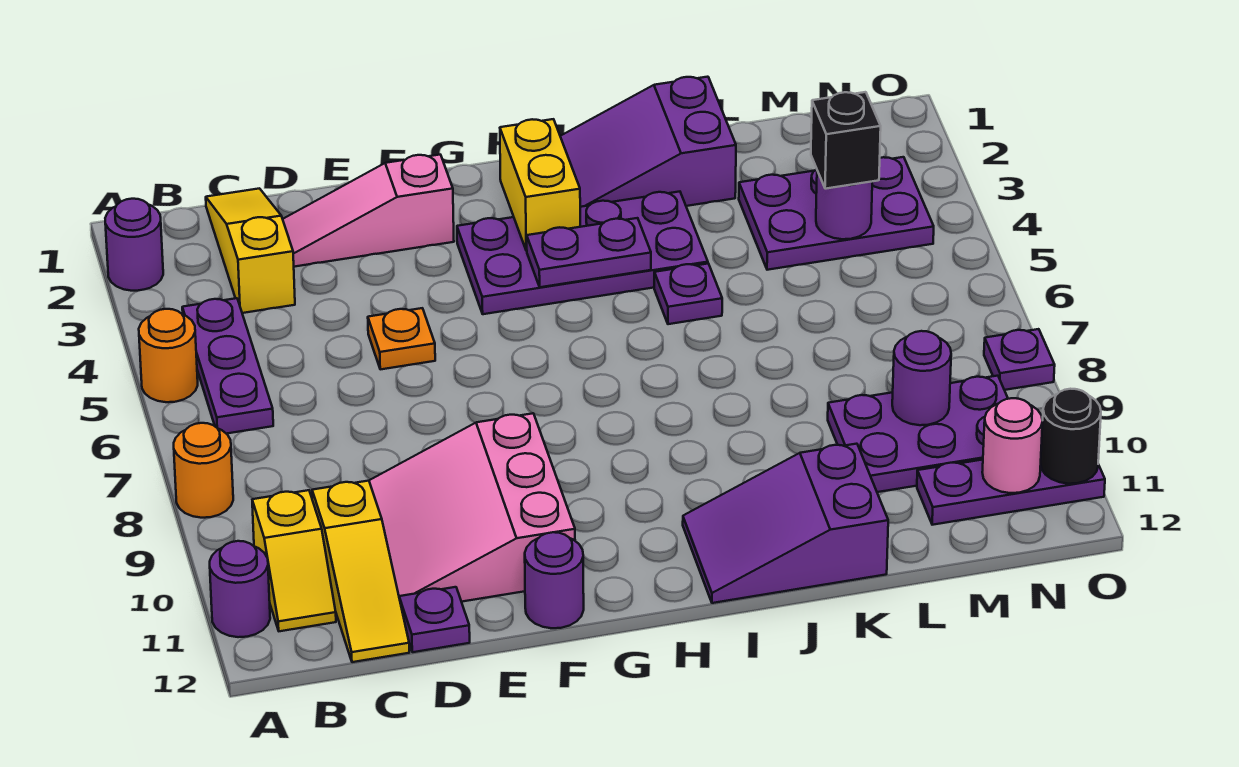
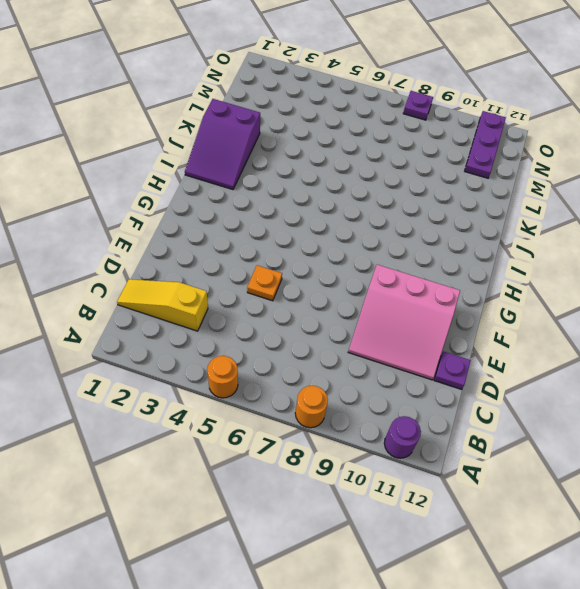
none -> purple round brick A2 level 1
none -> purple plate B4:B6 level 1
none -> yellow slope B10:B11 level 1 top 10

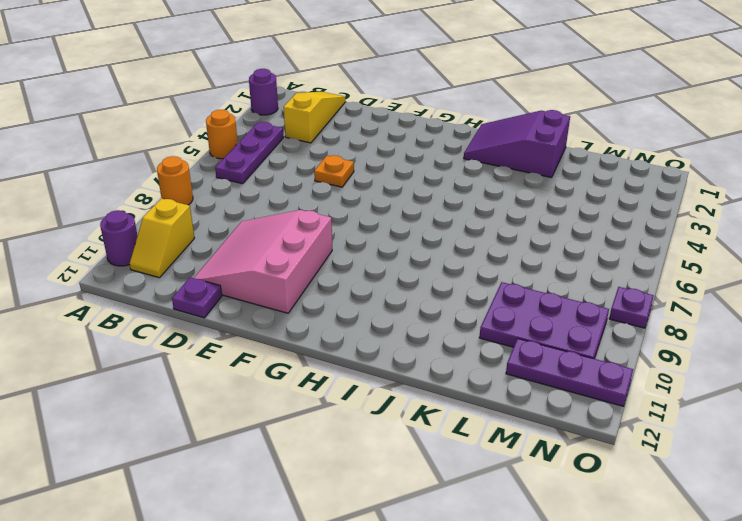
none -> yellow slope C10:C12 level 1 top 10
none -> pink slope D2:F2 level 1 top F
none -> purple round brick F12 level 1

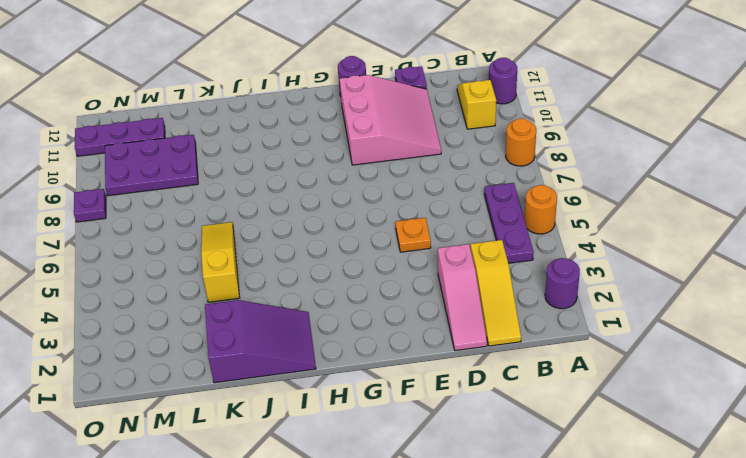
pink slope D1:D3 level 1 top 3 -> pink slope D2:F2 level 1 top F
yellow slope K4:K6 level 1 top 4 -> yellow slope C10:C12 level 1 top 10
none -> purple plate G3:J4 level 1
none -> purple slope I11:K12 level 1 top K
none -> purple plate J5 level 1

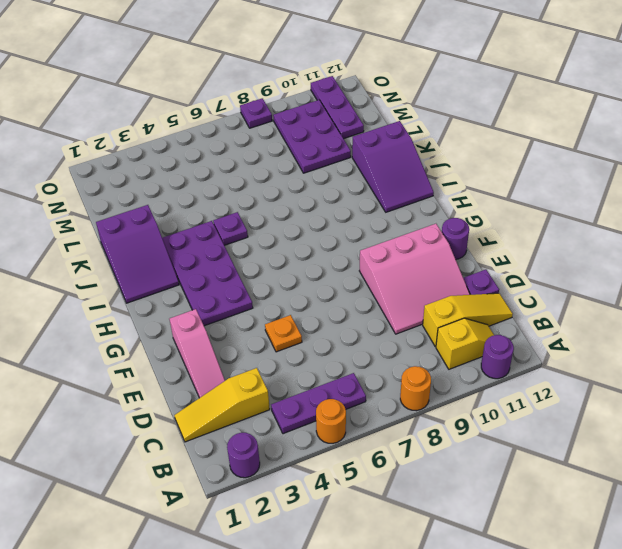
none -> purple plate L3:N4 level 1
none -> yellow brick H2:H3 level 2
none -> purple plate H4:I4 level 2

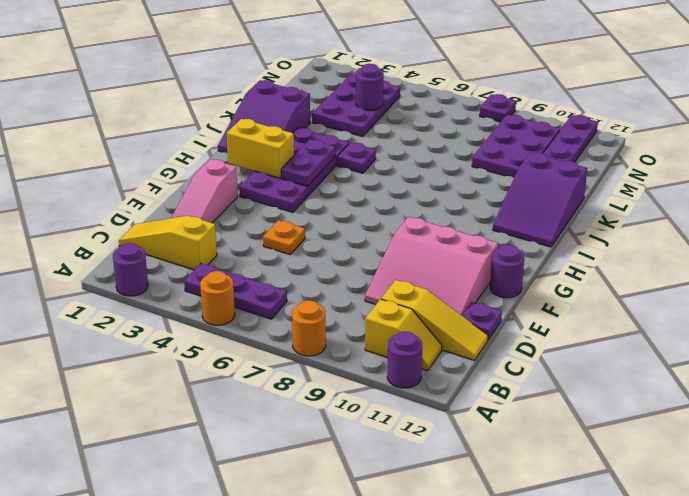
none -> purple round brick M9 level 2
none -> pink round brick N11 level 2
none -> black round brick O11 level 2

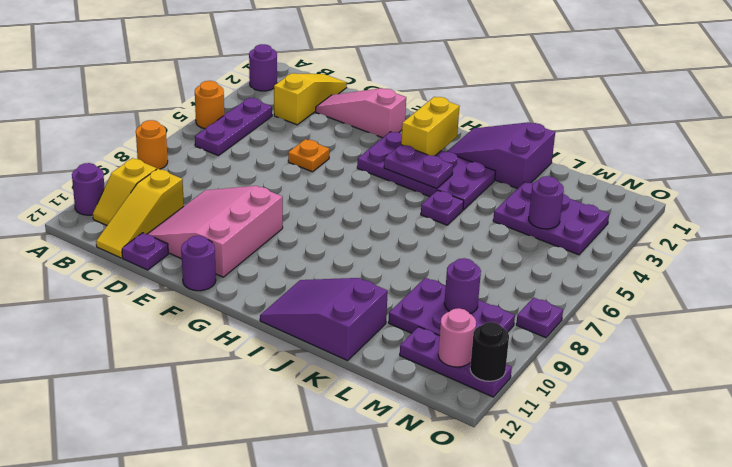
none -> black brick M4 level 3

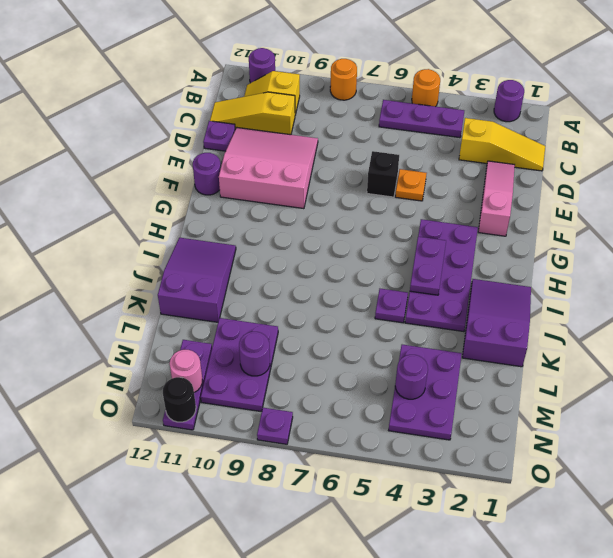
black brick E6 level 1 -> black brick M4 level 3
none -> yellow brick H2:H3 level 2

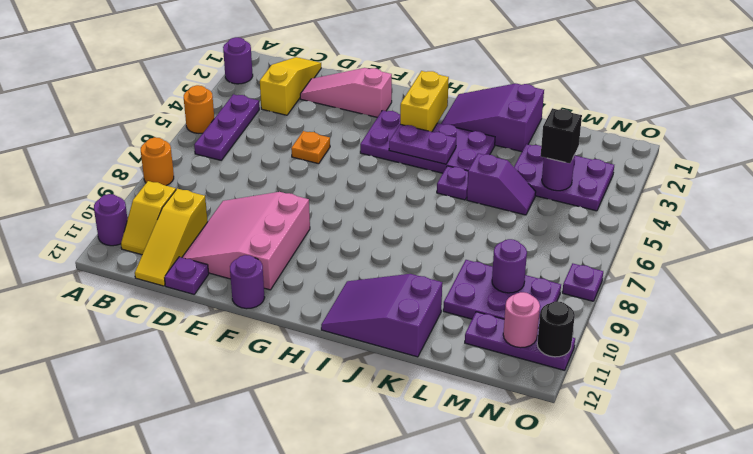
purple slope K5:L5 level 1 top K -> none

